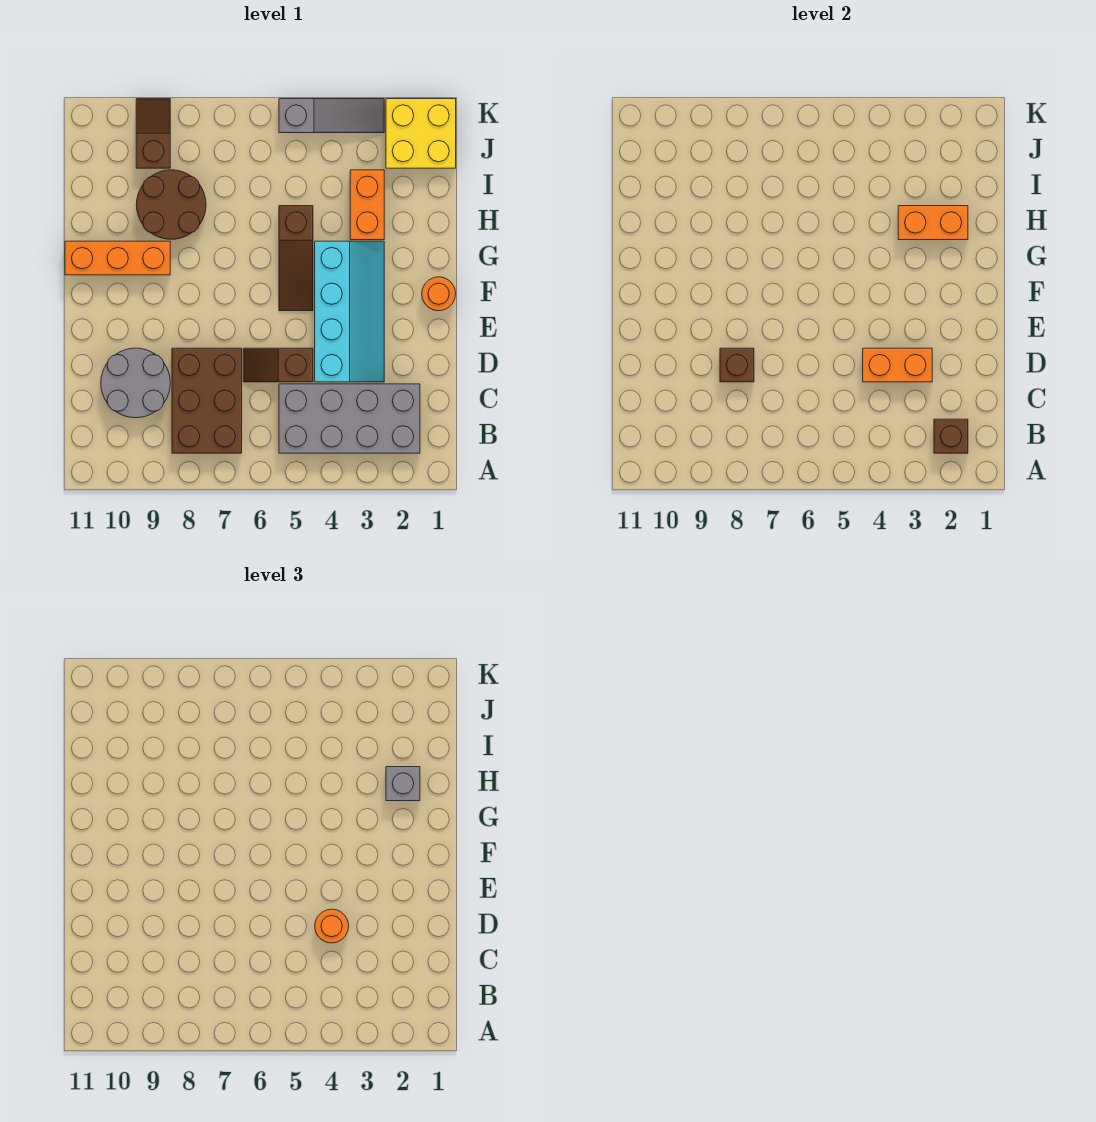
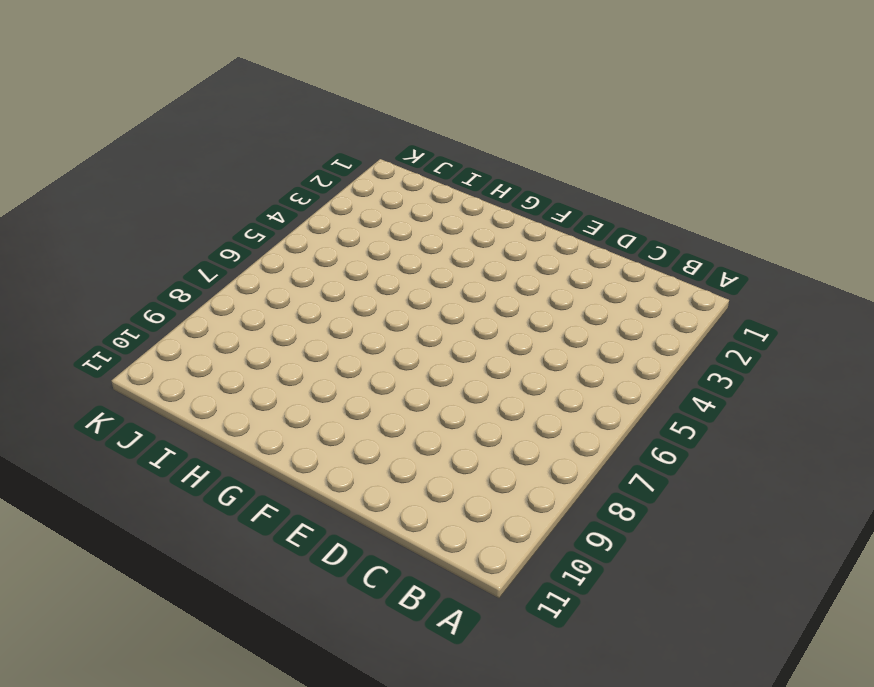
none -> grey brick B2:C5 level 1
none -> brown brick B7:D8 level 1
none -> grey round brick C9:D10 level 1

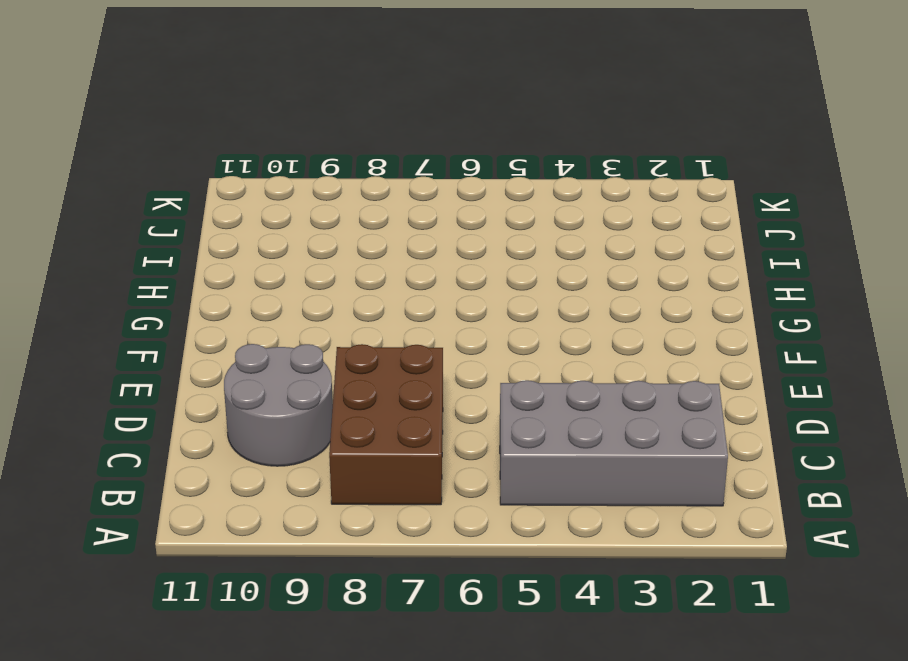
none -> cyan slope D3:G4 level 1 top 4
none -> brown slope D5:D6 level 1 top 5
none -> orange round brick F1 level 1

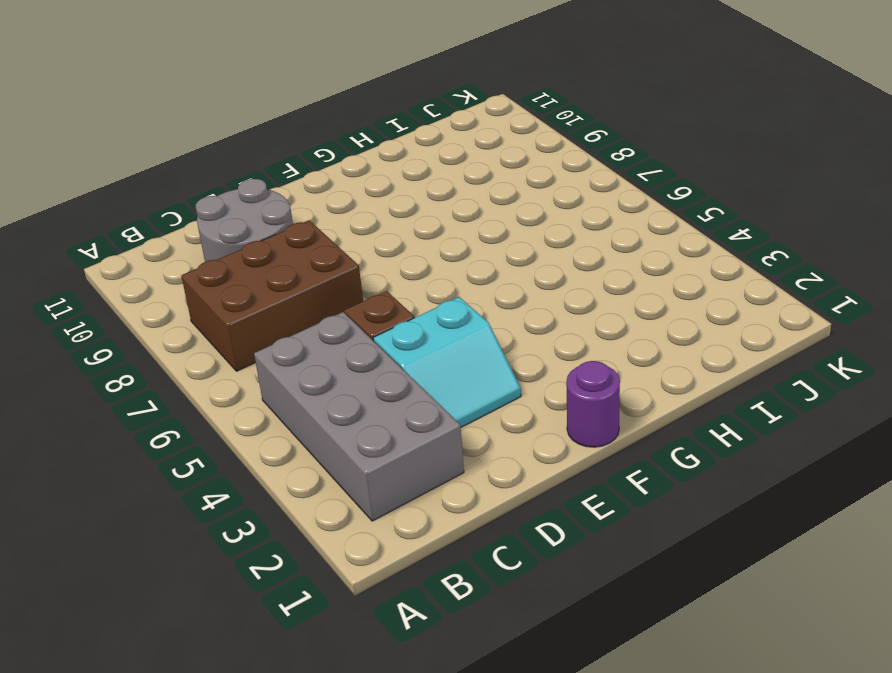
cyan slope D3:E4 level 1 top 4 -> cyan slope D3:G4 level 1 top 4
purple round brick F1 level 1 -> orange round brick F1 level 1
none -> brown slope F5:H5 level 1 top H
none -> orange brick G9:G11 level 1
none -> orange brick H3:I3 level 1

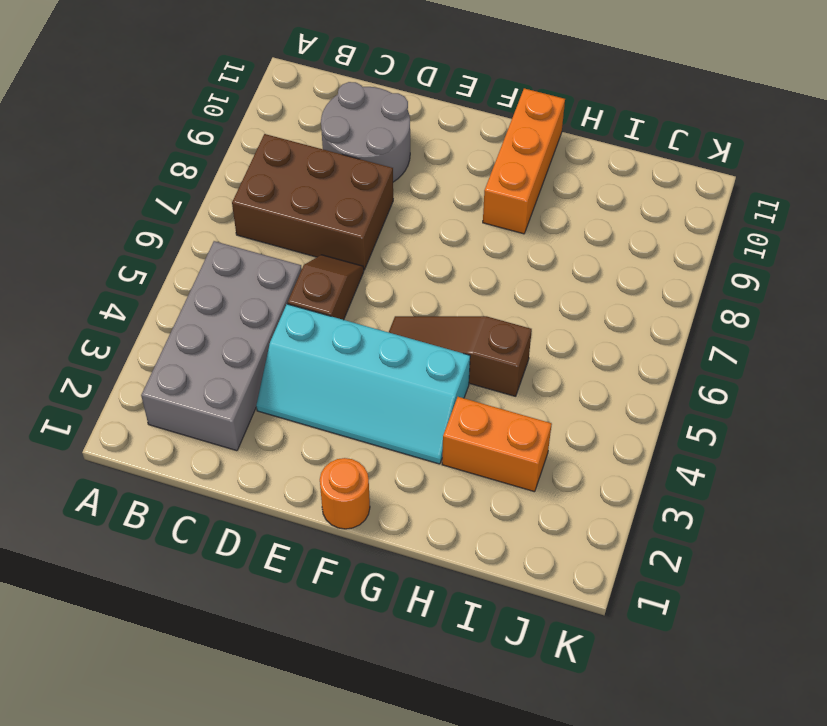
none -> brown round brick H8:I9 level 1
none -> yellow brick J1:K2 level 1
none -> brown slope J9:K9 level 1 top J

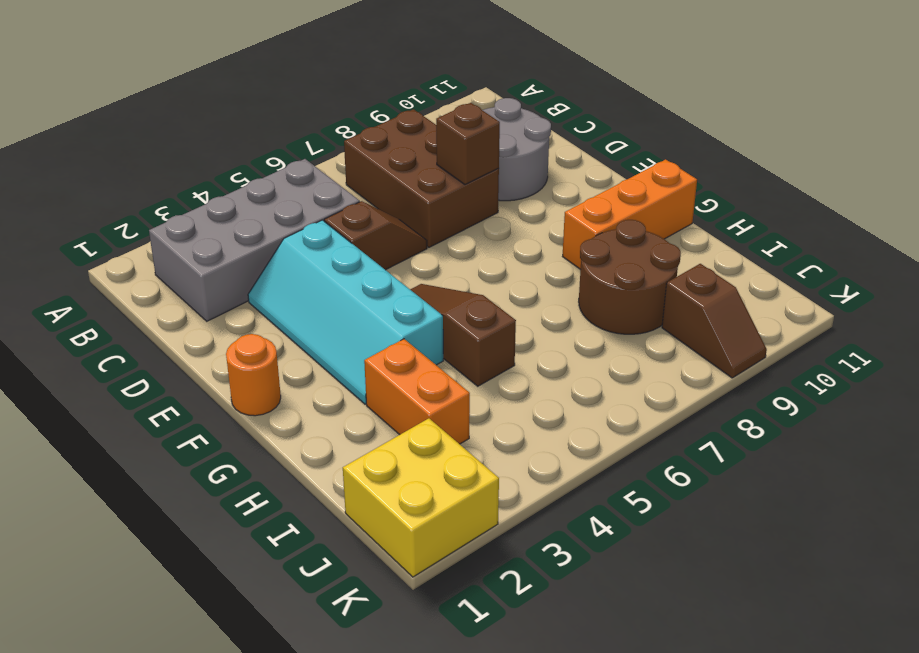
none -> grey slope K3:K5 level 1 top 5
none -> brown brick B2 level 2
none -> orange brick D3:D4 level 2

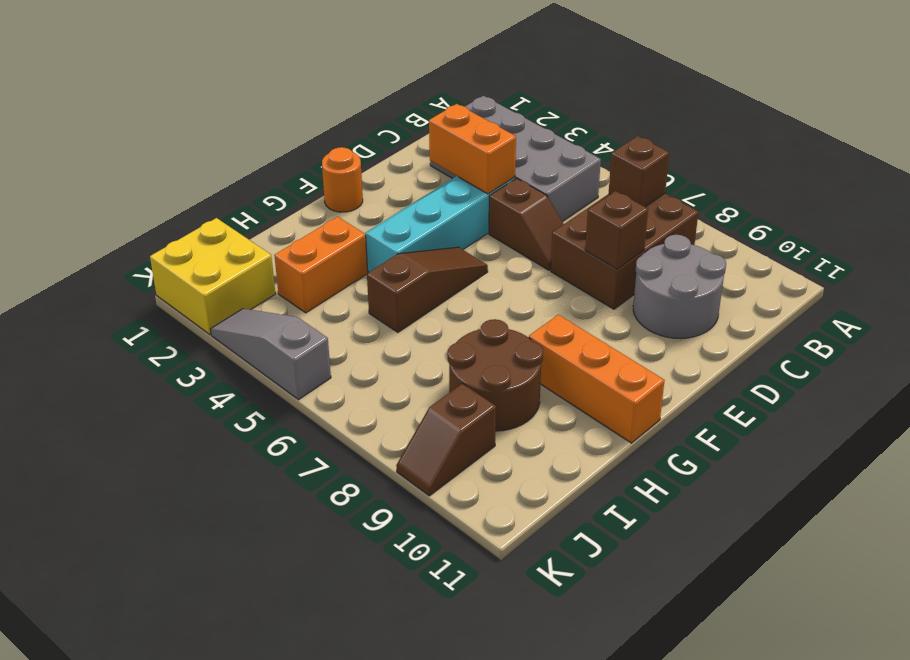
brown brick B7 level 2 -> brown brick B2 level 2
none -> orange brick H2:H3 level 2
none -> orange round brick D4 level 3
none -> grey brick H2 level 3

